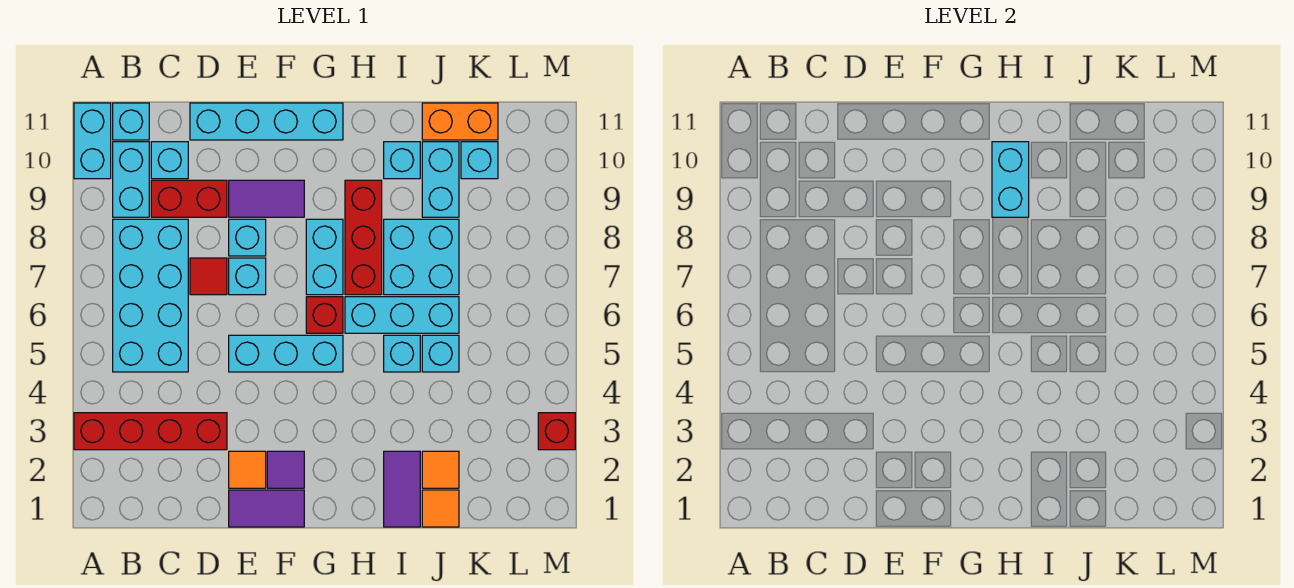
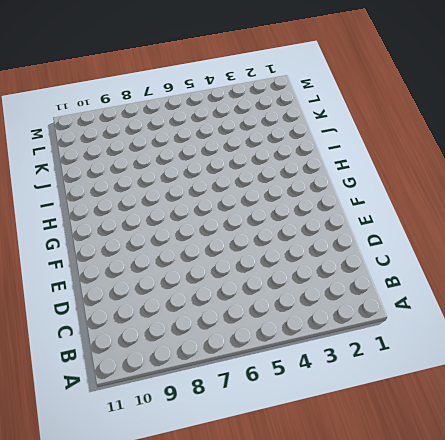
none -> red brick A3:D3 level 1
none -> cyan brick A10:A11 level 1
none -> cyan brick B5:C8 level 1
none -> cyan brick B9:B10 level 1

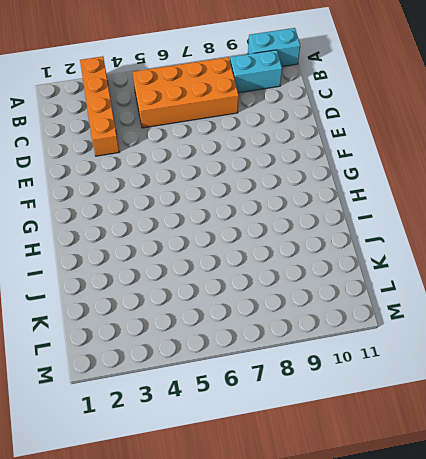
orange brick A3:D3 level 1 -> red brick A3:D3 level 1
orange brick B5:C8 level 1 -> cyan brick B5:C8 level 1
none -> cyan brick B11 level 1
none -> red brick C9:D9 level 1
none -> cyan brick C10 level 1
none -> red tile D7 level 1

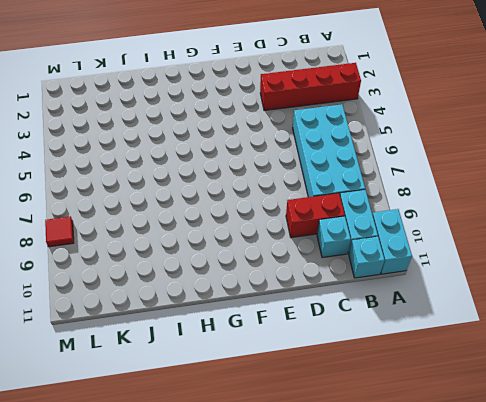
red tile M8 level 1 -> red tile D7 level 1
none -> cyan brick D11:G11 level 1
none -> purple tile E1:F1 level 1
none -> orange tile E2 level 1
none -> cyan brick E5:G5 level 1

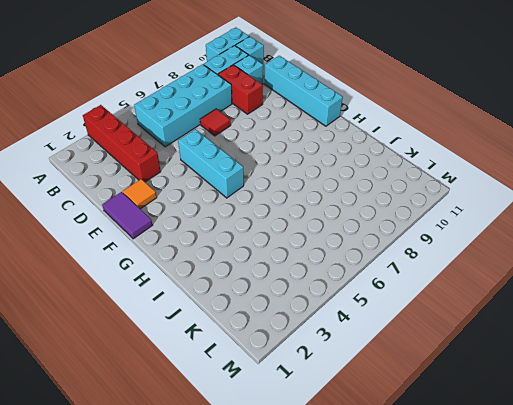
none -> cyan brick E7 level 1
none -> cyan brick E8 level 1
none -> purple tile E9:F9 level 1
none -> purple tile F2 level 1

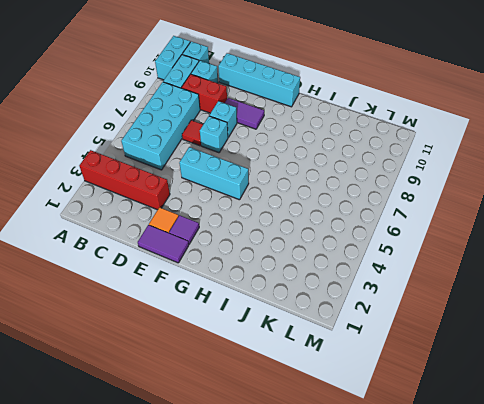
none -> red brick G6 level 1
none -> cyan brick G7:G8 level 1
none -> cyan brick H6:J6 level 1
none -> red brick H7:H9 level 1

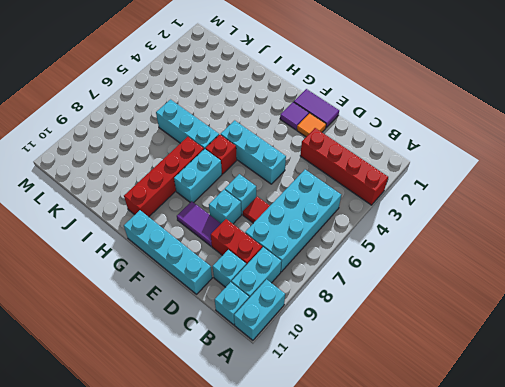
red brick H7:H10 level 1 -> red brick H7:H9 level 1
none -> purple tile I1:I2 level 1
none -> cyan brick I5 level 1
none -> cyan brick I7:J8 level 1
none -> cyan brick I10 level 1

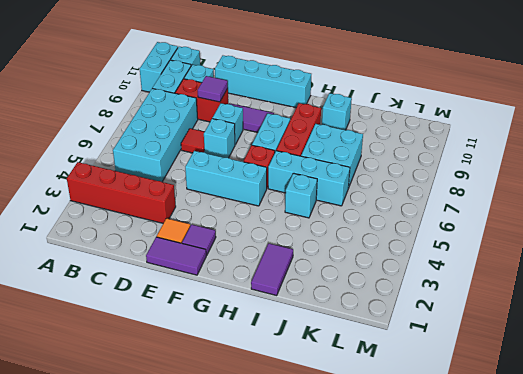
purple tile D9 level 2 -> none
none -> orange tile J1 level 1
none -> orange tile J2 level 1
none -> cyan brick J5 level 1
none -> cyan brick J9:J10 level 1

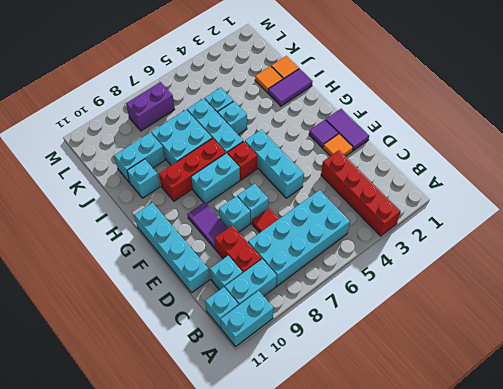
purple brick L7:L8 level 1 -> none
none -> orange brick J11:K11 level 1
none -> cyan brick K10 level 1
none -> red brick M3 level 1
none -> cyan brick H9:H10 level 2

